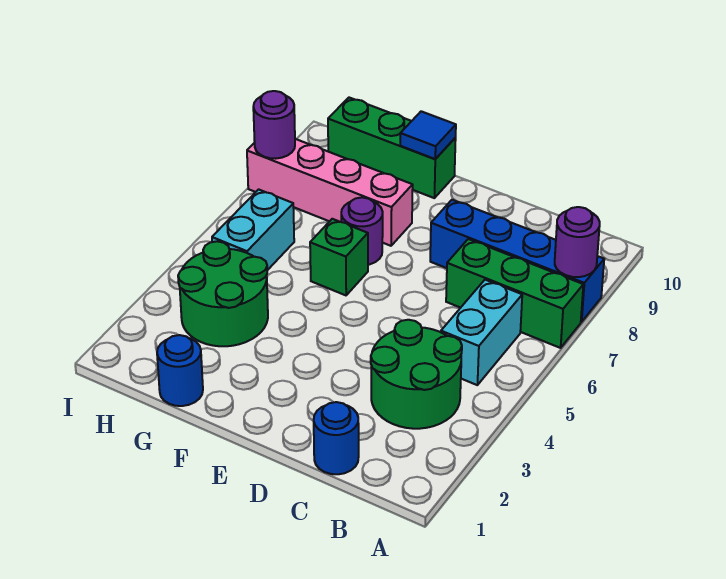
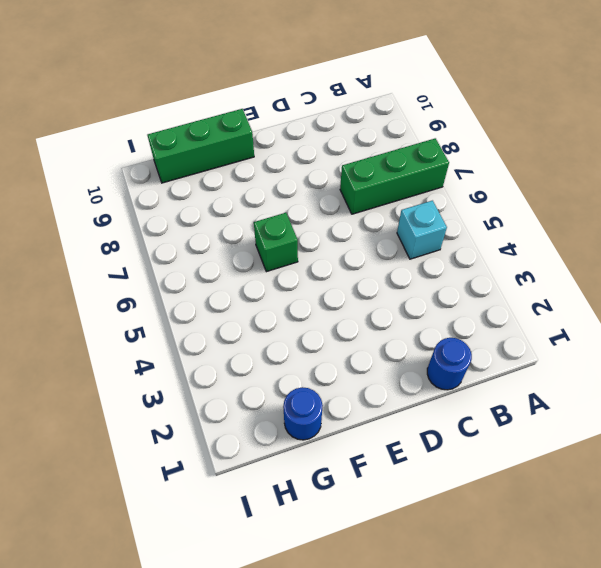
cyan brick B5 level 1 -> cyan brick B5:B6 level 1
none -> blue brick A8:D8 level 1
none -> green round brick B3:C4 level 1
none -> purple round brick F7 level 1

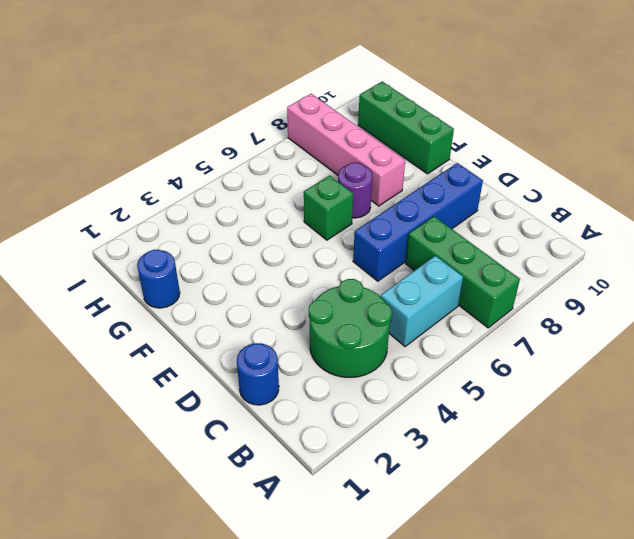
blue brick D6:D9 level 1 -> blue brick A8:D8 level 1
none -> green round brick G3:H4 level 1
none -> cyan brick H5:H6 level 1
none -> purple round brick A8 level 2

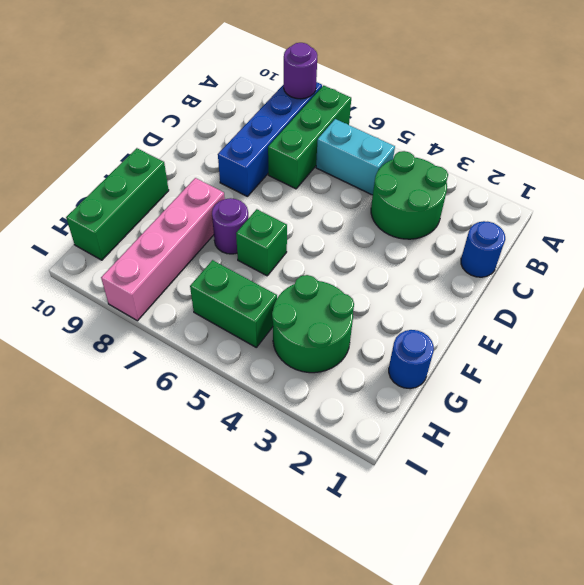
green brick H5:H6 level 1 -> cyan brick H5:H6 level 1
none -> blue tile F10 level 2
none -> purple round brick I8 level 2

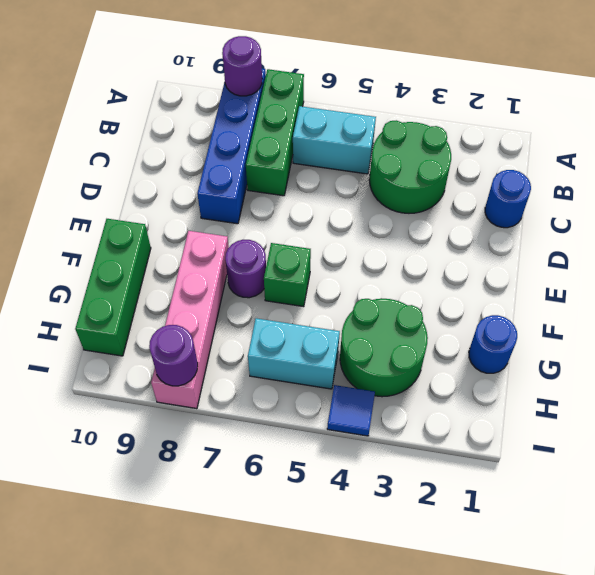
blue tile I4 level 1 -> blue tile F10 level 2

